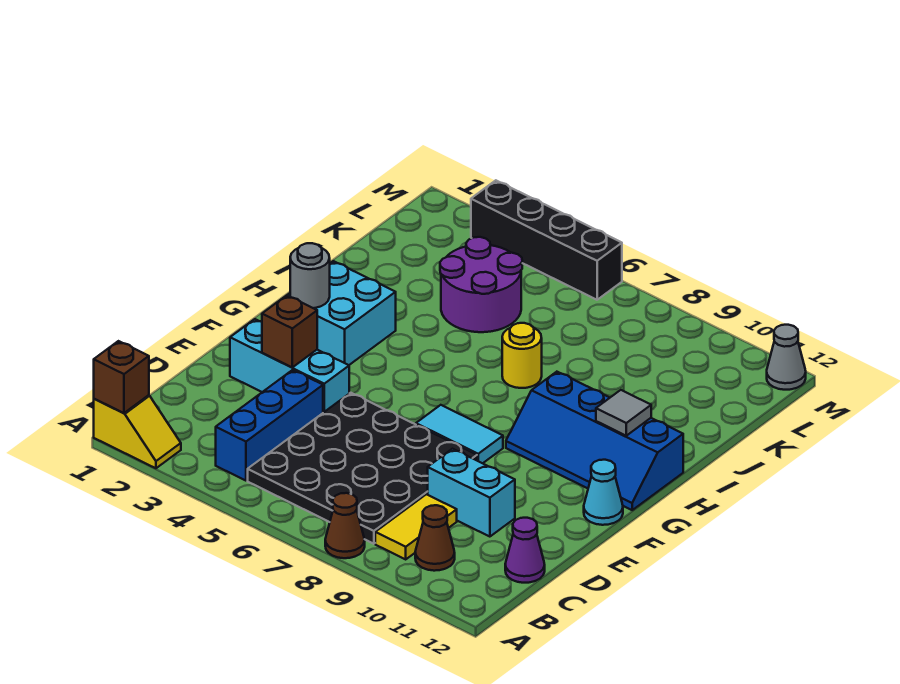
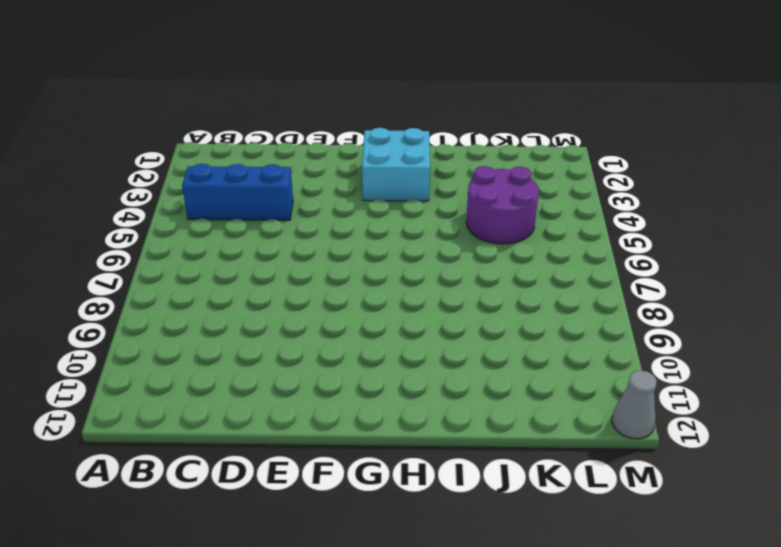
none -> yellow slope A1:A2 level 1 top 1
none -> brown cone A8 level 1
none -> black plate B5:E8 level 1

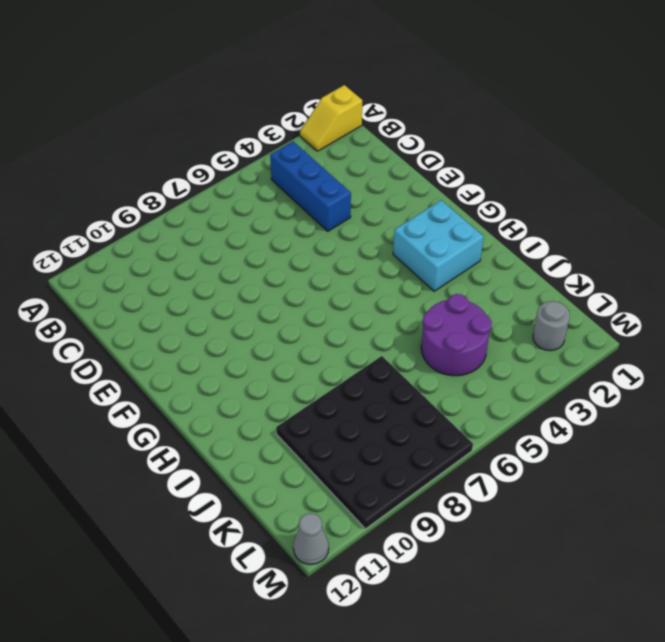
black plate J7:M10 level 1 -> black plate B5:E8 level 1
grey round brick L2 level 1 -> grey round brick G2 level 2
none -> brown cone A8 level 1
none -> yellow tile B9:C9 level 1
none -> brown cone B10 level 1

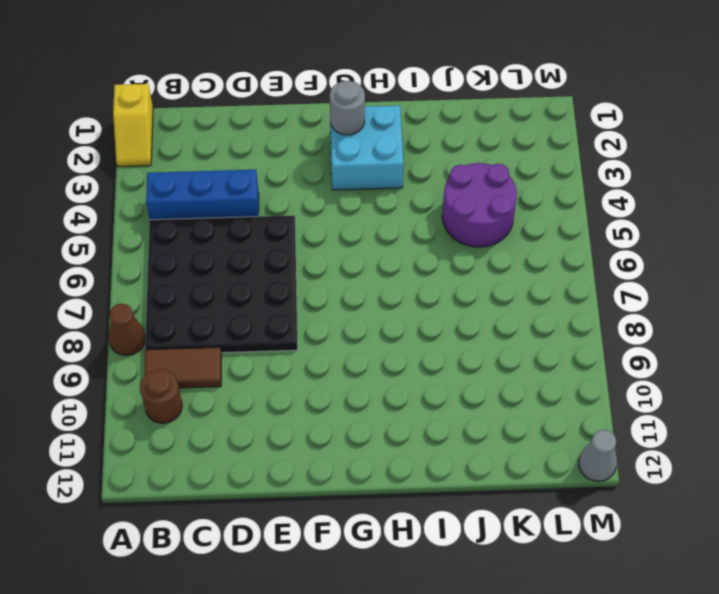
brown tile B9:C9 level 1 -> yellow tile B9:C9 level 1
brown round brick B10 level 1 -> brown cone B10 level 1
none -> purple cone C12 level 1
none -> cyan brick D9:D10 level 1
none -> cyan brick E2:E4 level 1

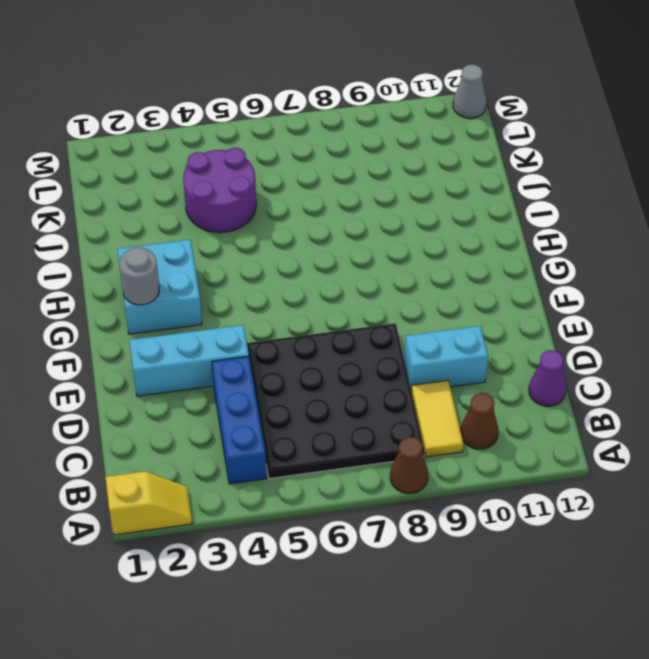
none -> cyan tile F7:F8 level 1
none -> cyan cone F12 level 1
none -> blue slope G9:H12 level 1 top H

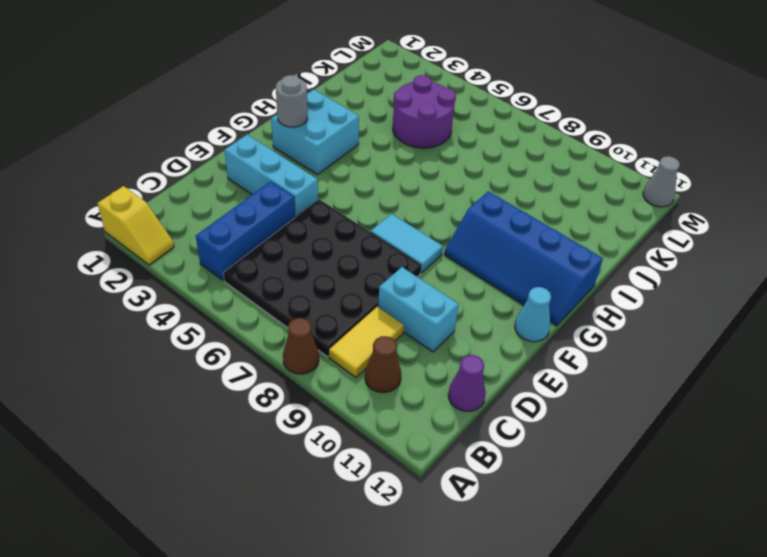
none -> yellow round brick I7 level 1
none -> black brick M3:M6 level 1
none -> brown brick A1 level 2

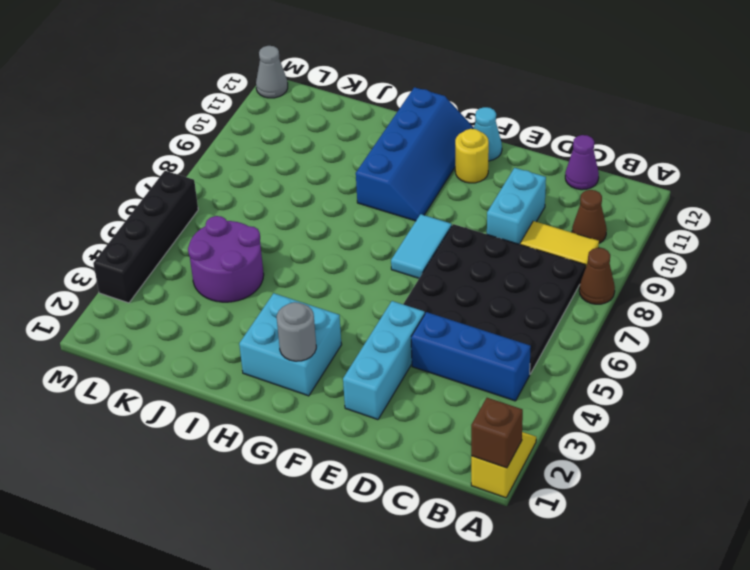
yellow round brick F11 level 1 -> yellow round brick I7 level 1
none -> brown brick E3 level 2
none -> grey tile H11 level 2

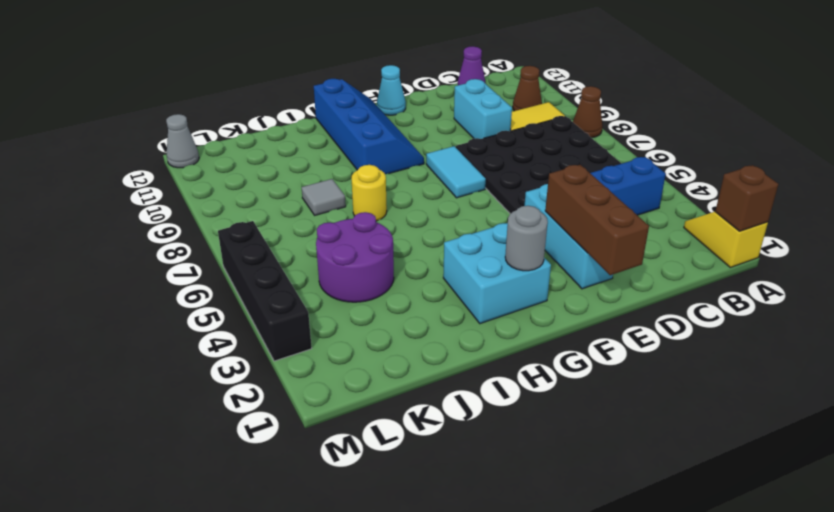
brown brick E1:E3 level 2 -> brown brick E3 level 2
grey tile J8 level 1 -> grey tile H11 level 2

